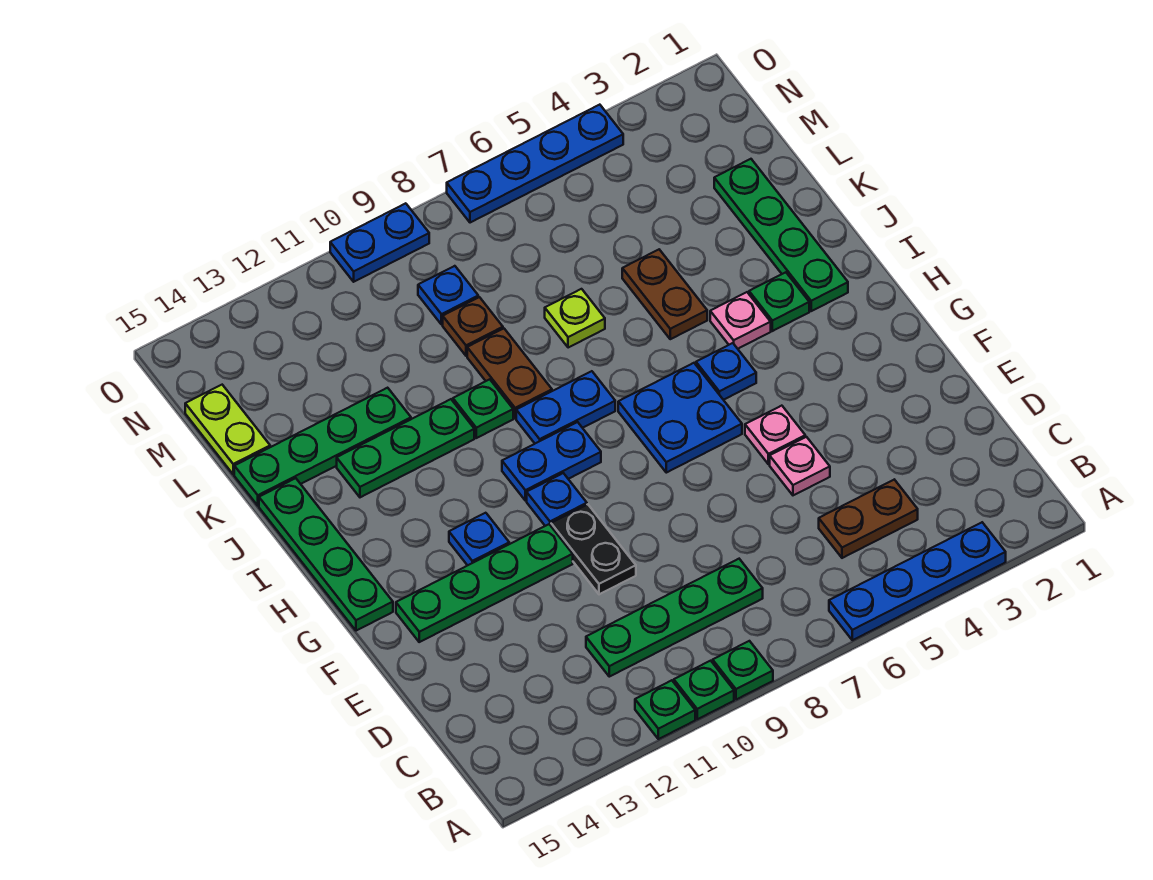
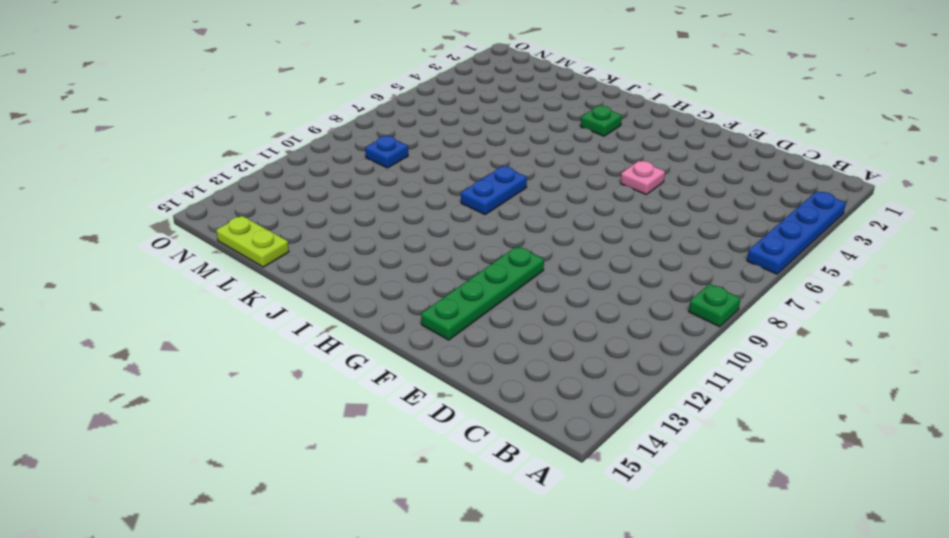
none -> green plate A10 level 1
none -> green plate A11 level 1
none -> brown plate C4:C5 level 1
none -> green plate C8:C11 level 1

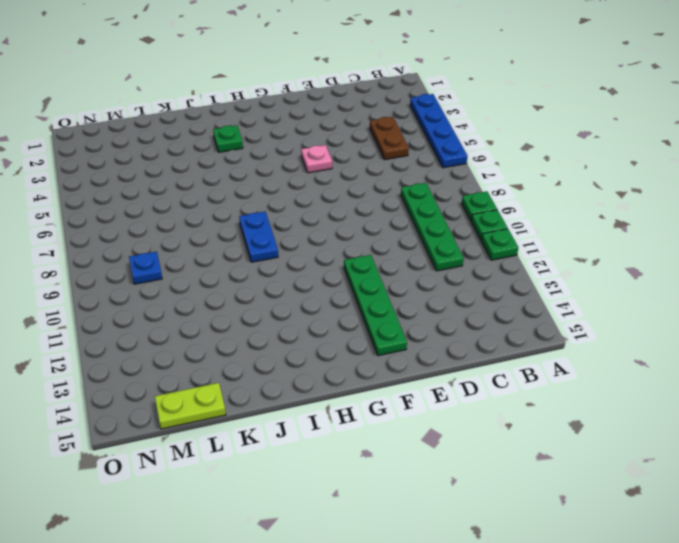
none -> pink plate E5 level 1
none -> black plate E10:F10 level 1
none -> blue plate G6:H7 level 1
none -> blue plate G10 level 1

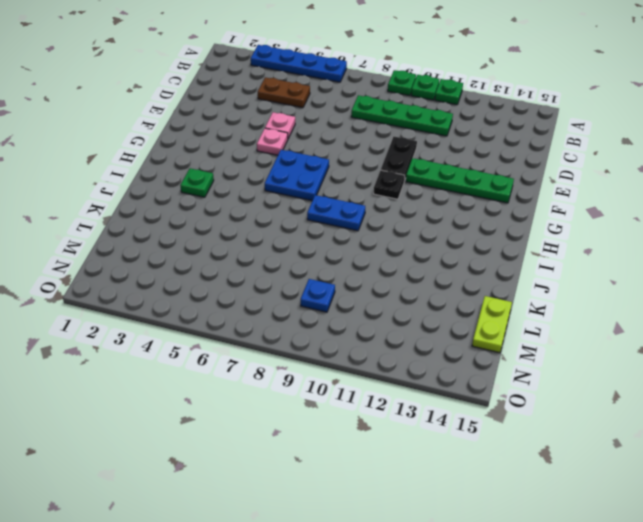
black plate G10 level 1 -> blue plate G10 level 1
none -> blue plate G12 level 1
none -> green plate G15:J15 level 1
none -> blue plate H5 level 1
none -> blue plate H9:H10 level 1

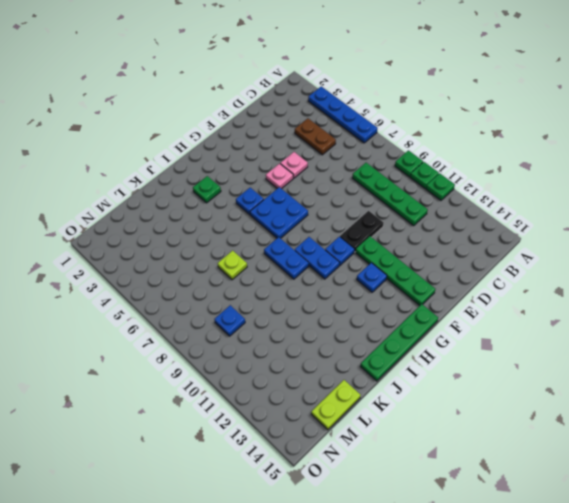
none -> green plate I2:L2 level 1
none -> pink plate I4 level 1
none -> brown plate J5:K5 level 1
none -> brown plate J9:K9 level 1

